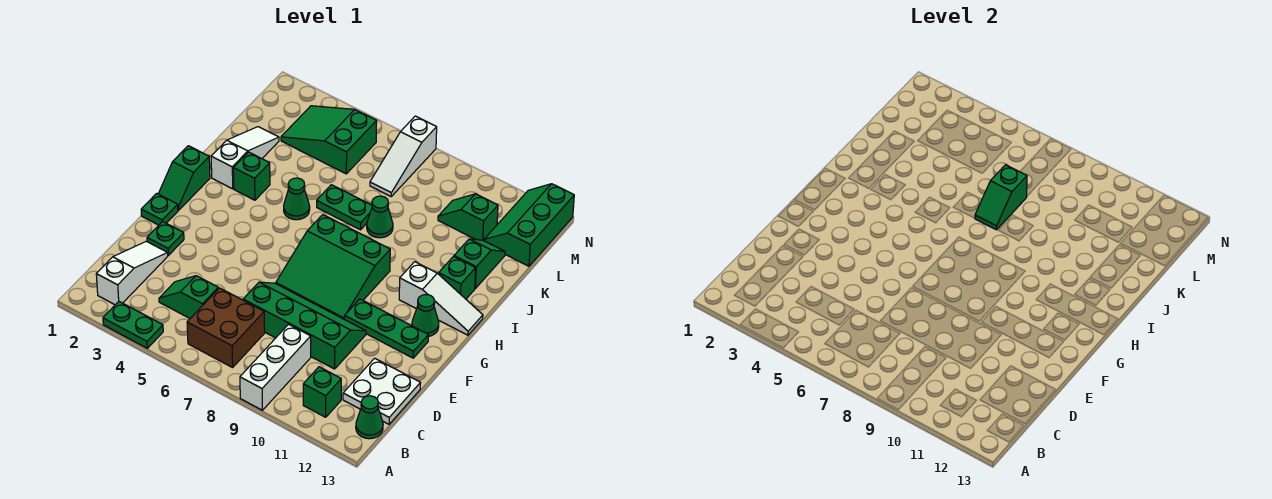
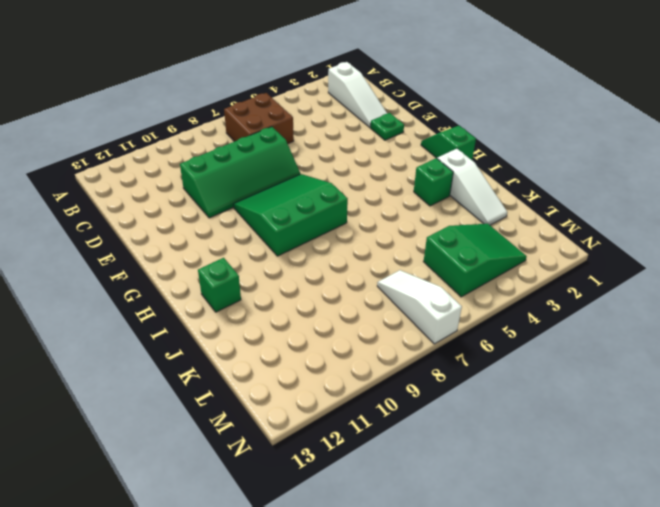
none -> green plate A3:A4 level 1
none -> white brick A9:C9 level 1
none -> green brick B11 level 1

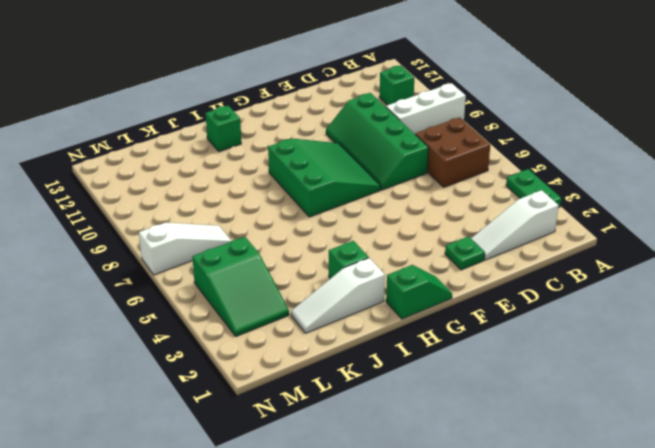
none -> green cone B13 level 1
none -> green slope C4:C5 level 1 top 5
none -> white plate C12:D13 level 1

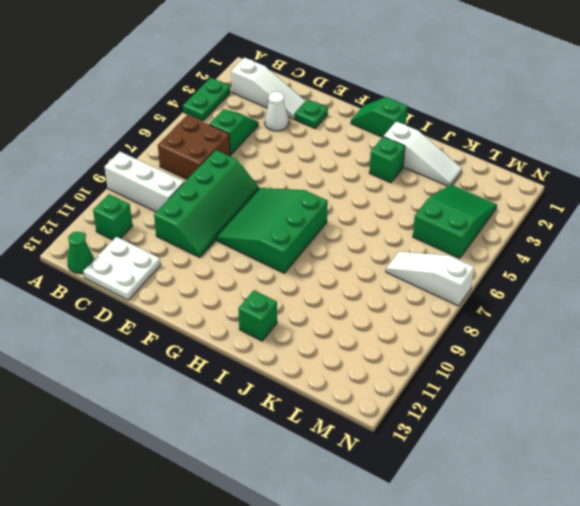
white cone D3 level 1 -> none
none -> green plate F1 level 1
none -> green plate F10:F12 level 1
none -> green cone G12 level 1

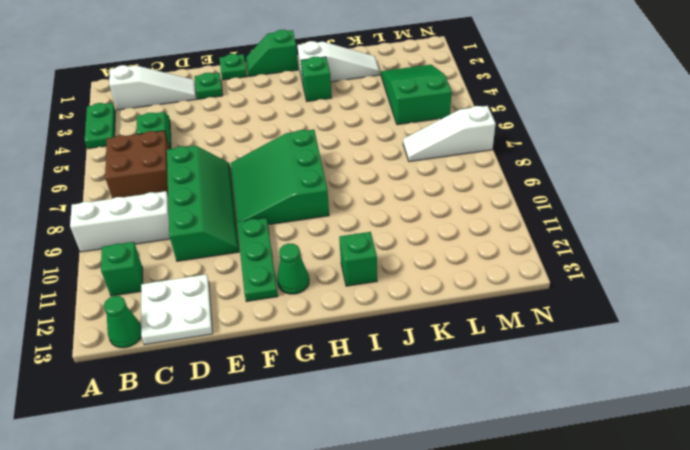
none -> white slope H11:H13 level 1 top 11
none -> green cone I5 level 1
none -> green plate J6:J7 level 1

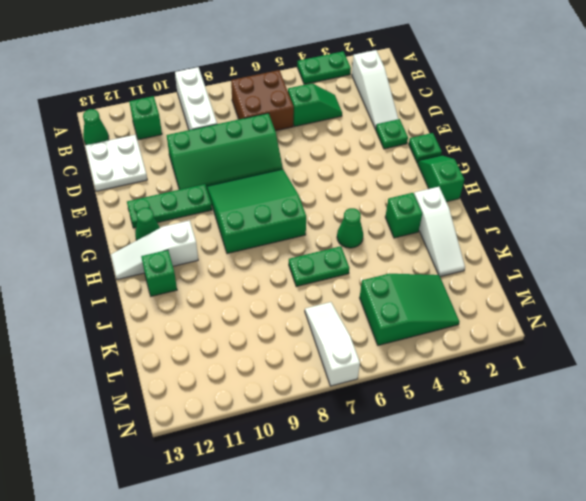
none -> green cone J8 level 1
none -> green slope J12:K12 level 1 top J
none -> green slope L10:L11 level 1 top 11

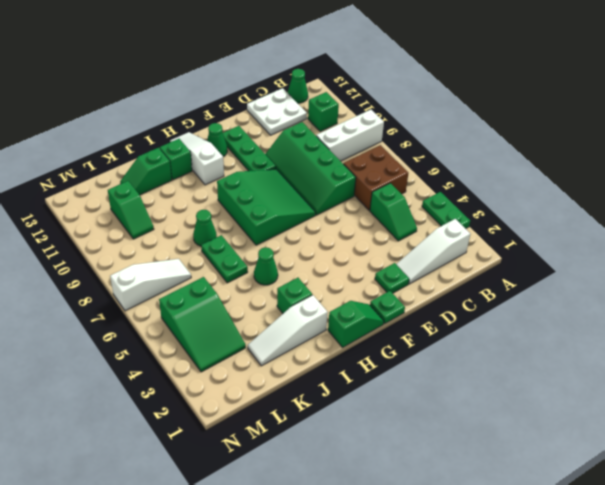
none -> green slope L12:N13 level 1 top 13
none -> green slope J7:K7 level 2 top K

